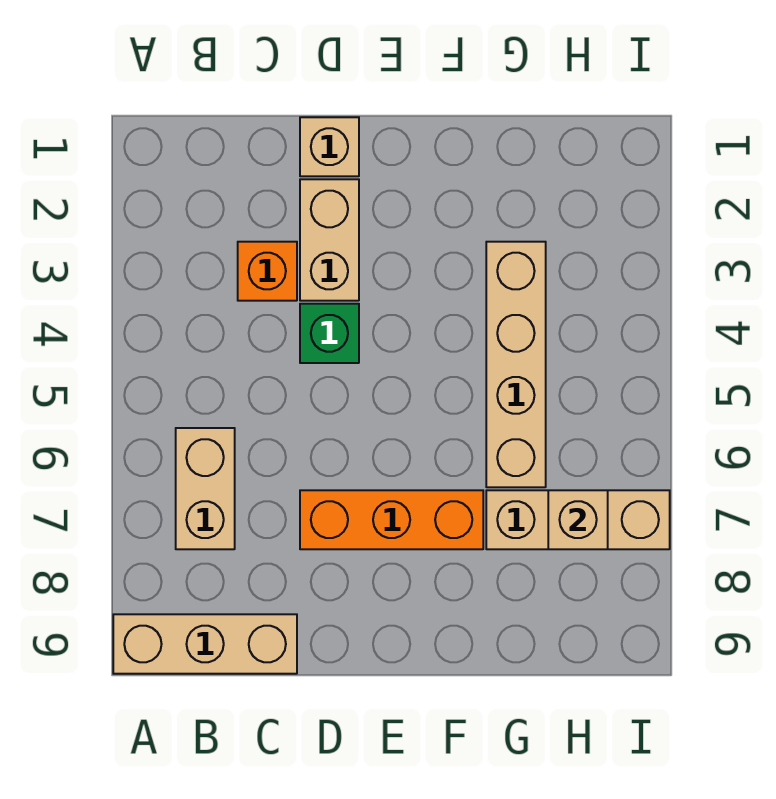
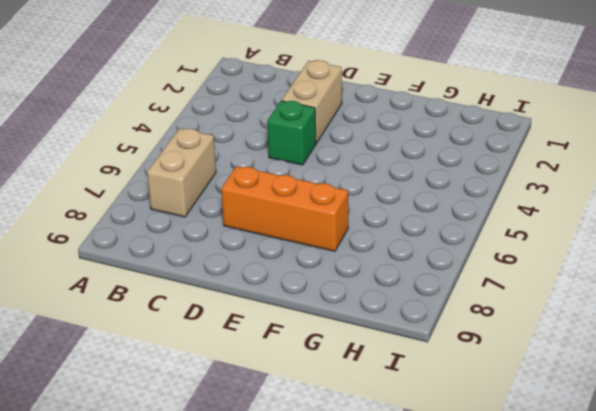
none -> tan brick A9:C9 level 1
none -> orange brick C3 level 1

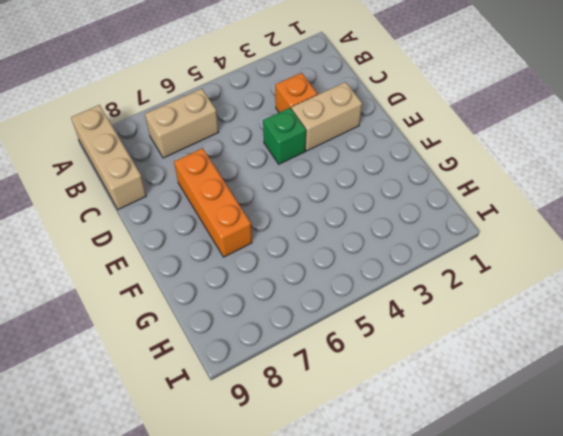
none -> tan brick D1 level 1
none -> tan brick G3:G6 level 1

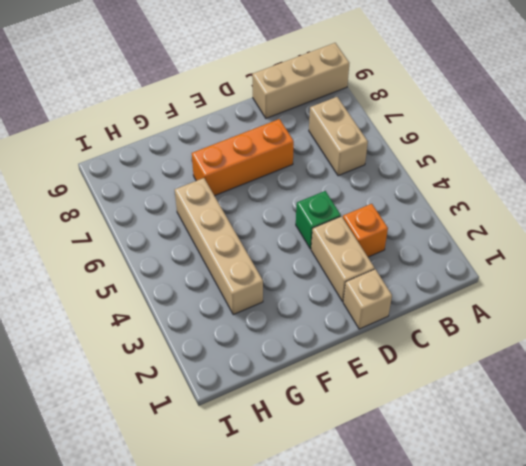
none -> tan brick G7:I7 level 1
none -> tan brick H7 level 2

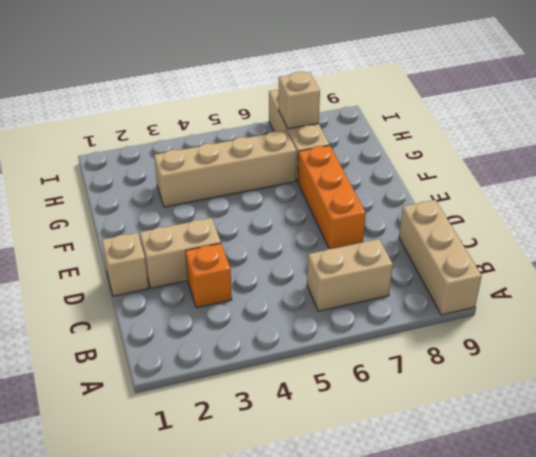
none -> green brick D4 level 1

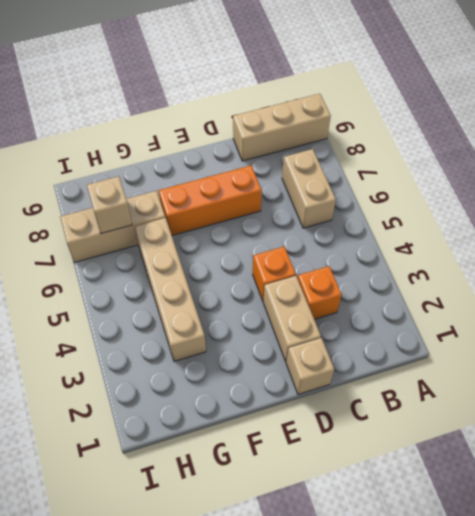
orange brick D4 level 1 -> green brick D4 level 1

